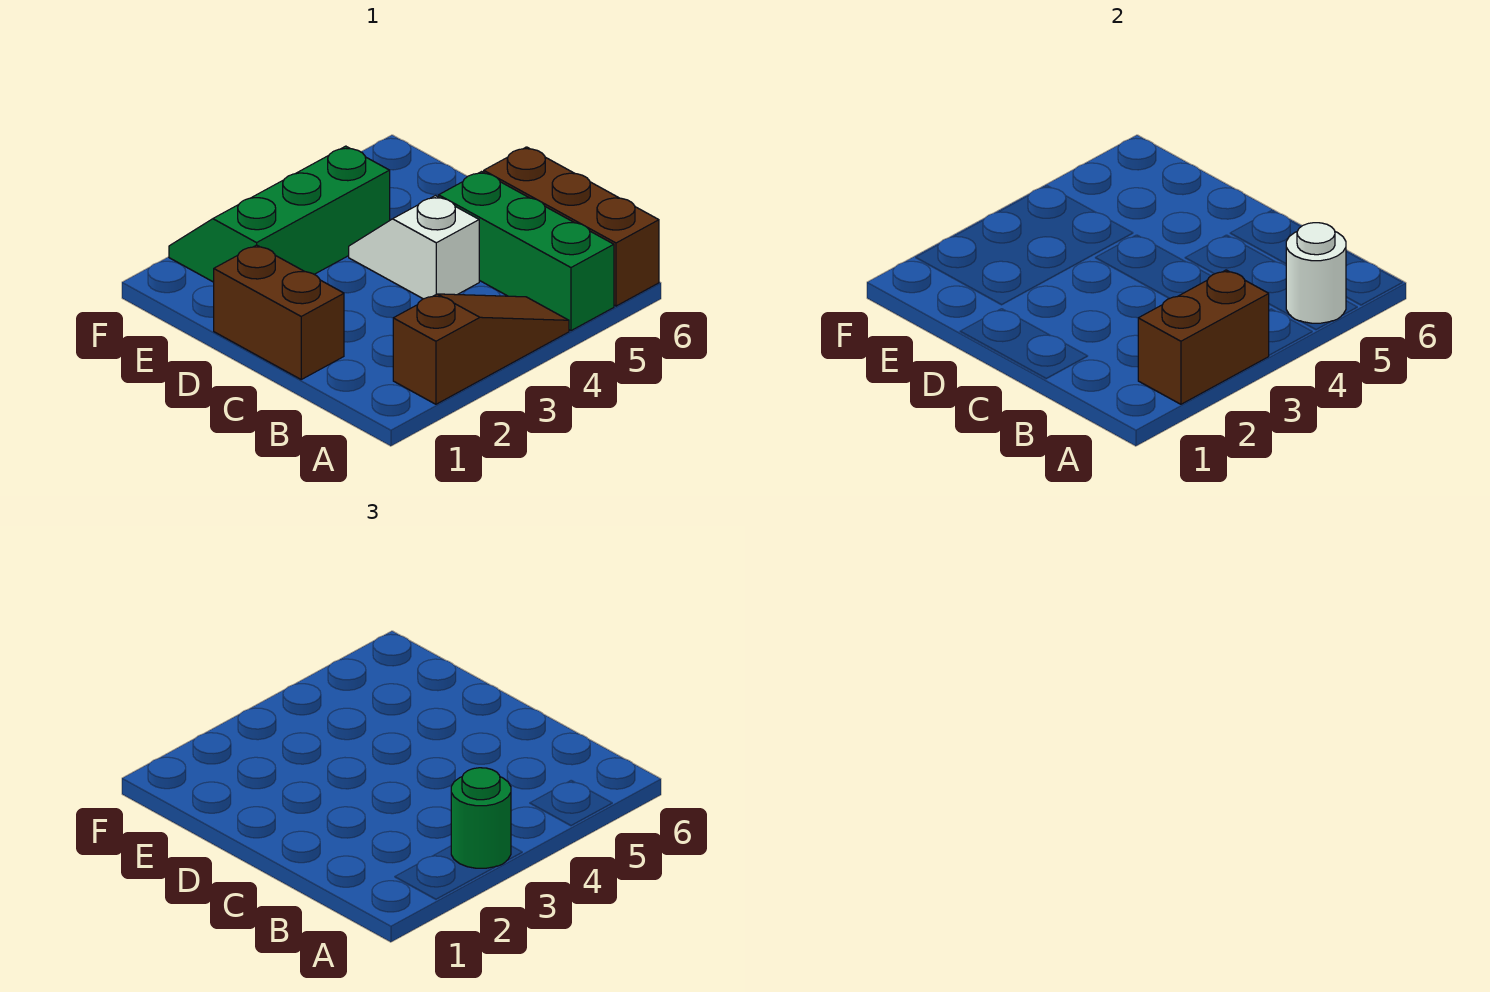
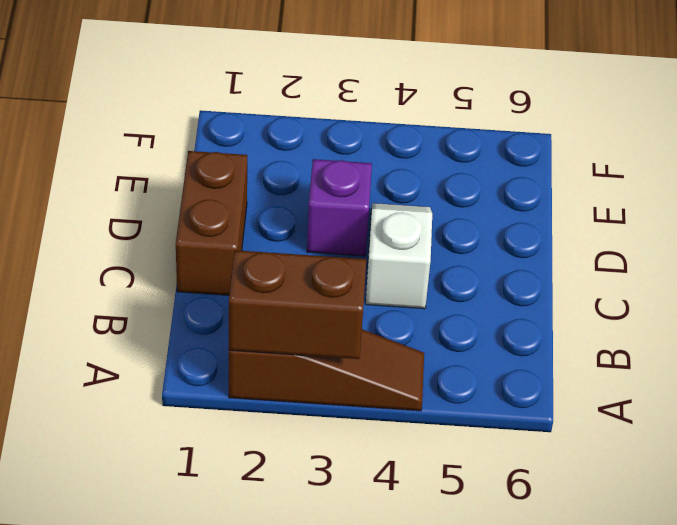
purple brick D3 level 1 -> none
none -> green brick A5:C5 level 1
none -> brown brick A6:C6 level 1

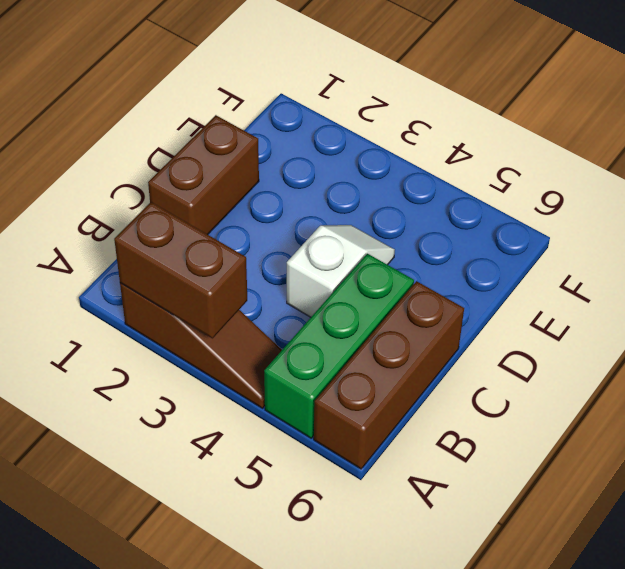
none -> green slope E2:F4 level 1 top E
none -> white round brick A5 level 2

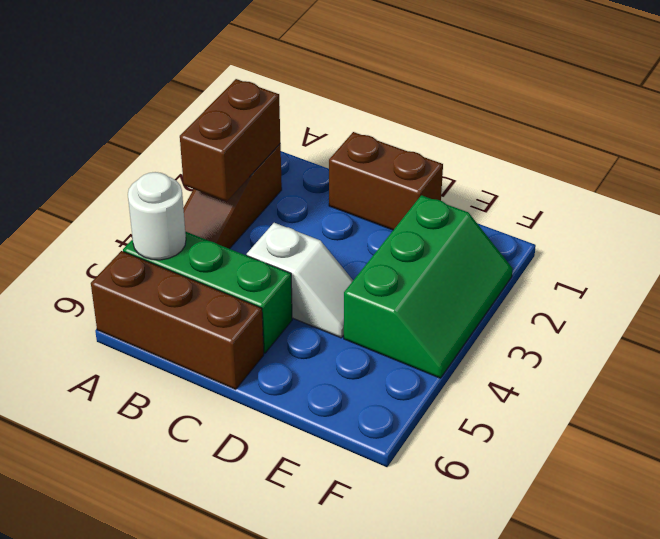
none -> green round brick A3 level 3

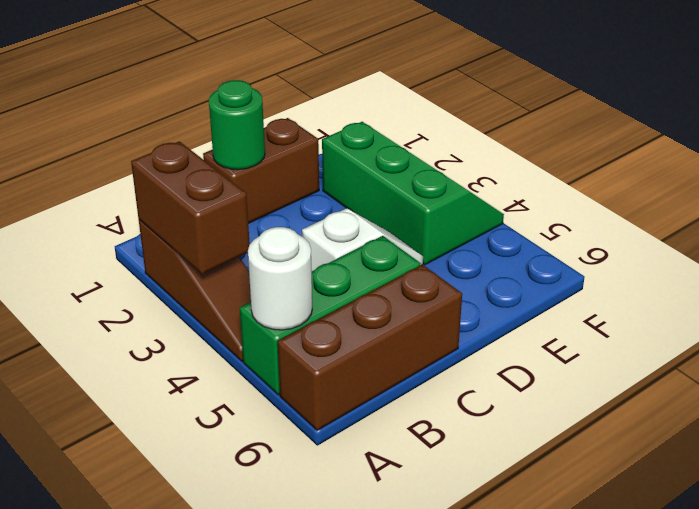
green round brick C1 level 2 -> green round brick A3 level 3

